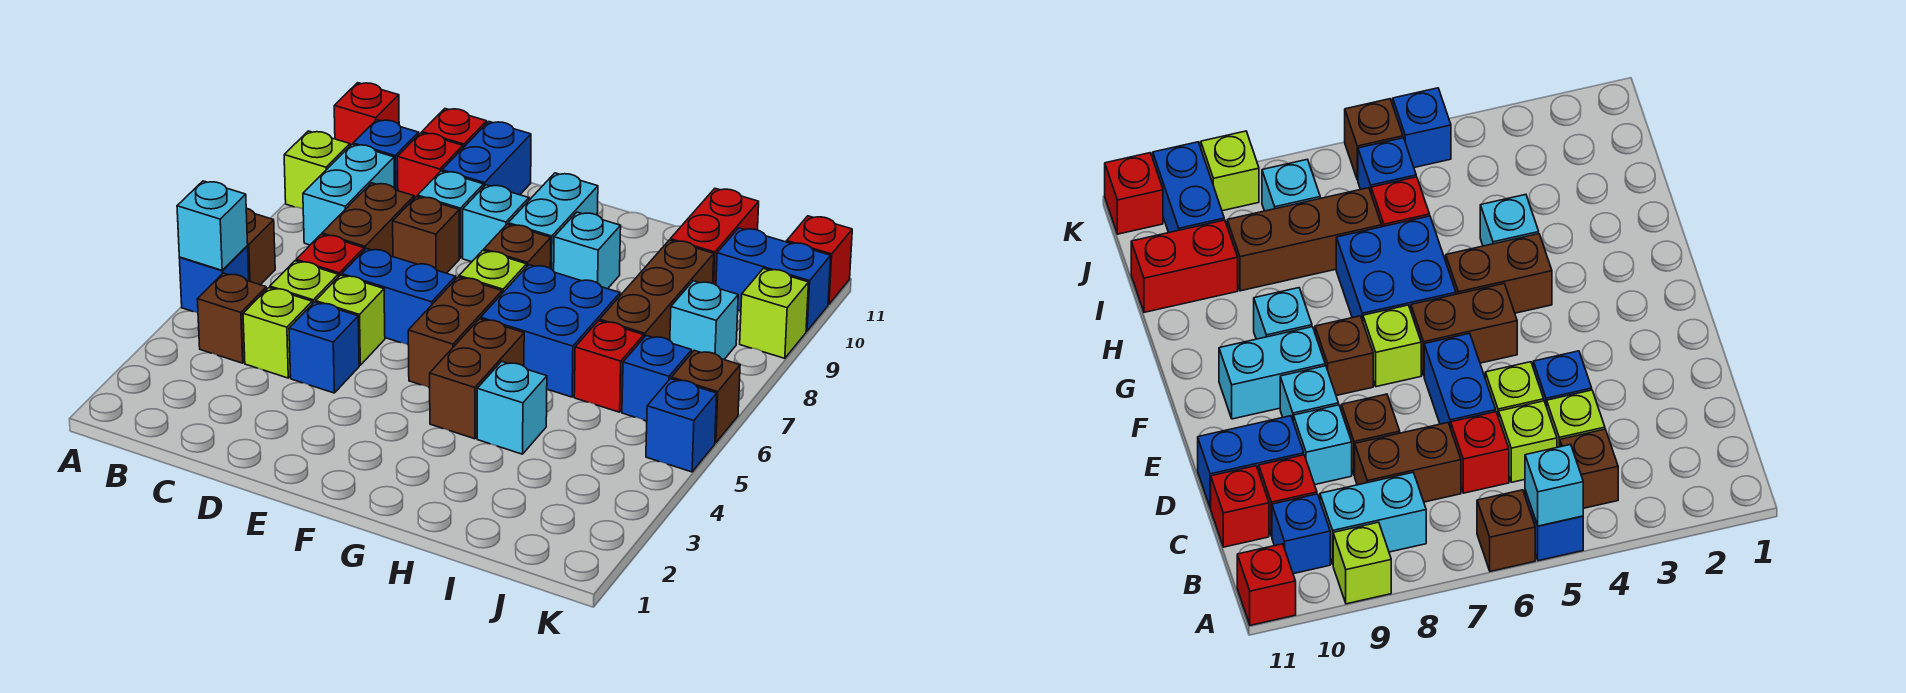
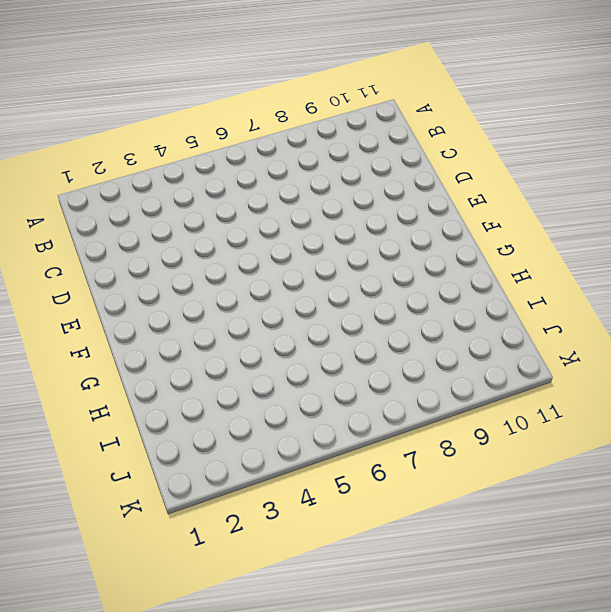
none -> blue brick A5 level 1
none -> brown brick A6 level 1
none -> lime brick A9 level 1
none -> red brick A11 level 1

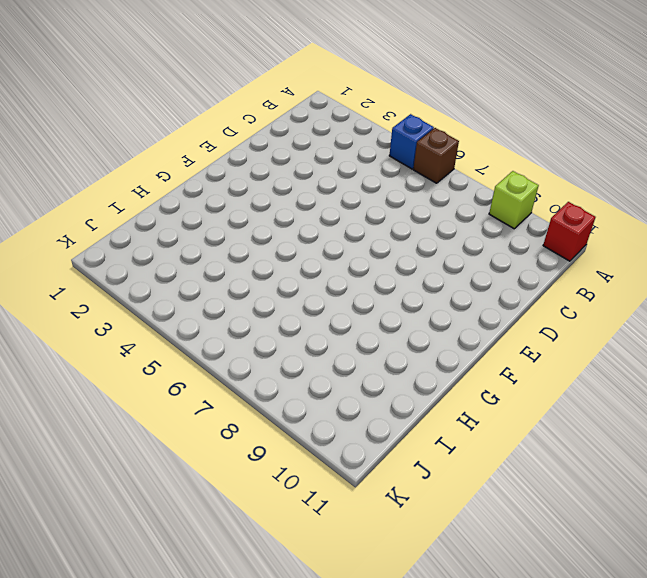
none -> brown brick B4 level 1
none -> cyan brick B8:B9 level 1
none -> blue brick B10 level 1
none -> lime brick C4 level 1

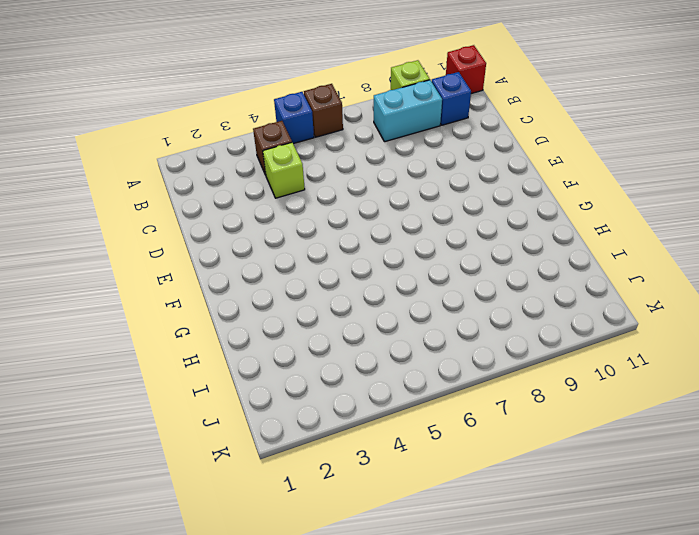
none -> lime brick C5 level 1
none -> red brick C6 level 1
none -> brown brick C7:C8 level 1
none -> red brick C10 level 1

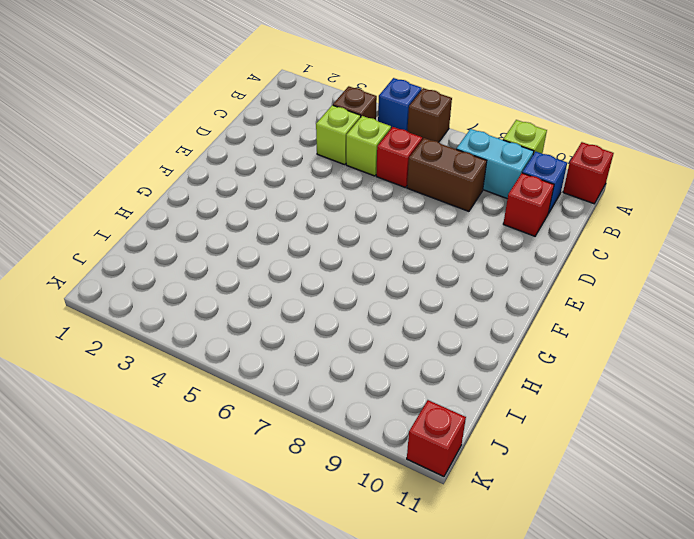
none -> red brick C11 level 1
none -> blue brick D4 level 1
none -> lime brick D5 level 1
none -> blue brick D6:E6 level 1

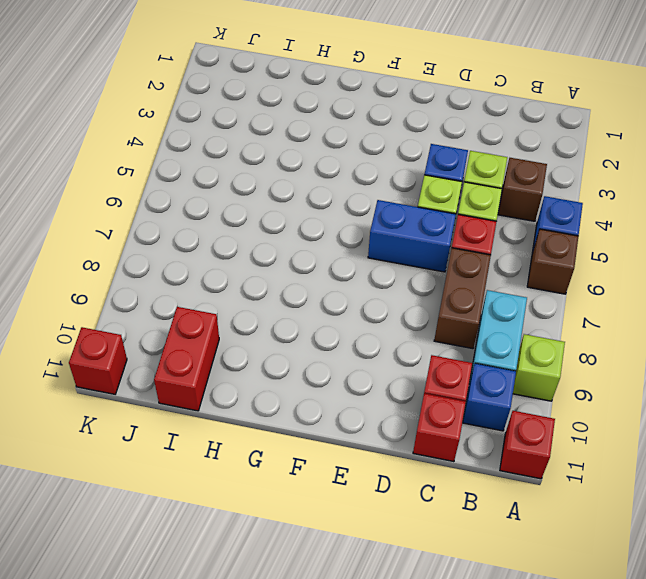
none -> brown brick D8 level 1
none -> cyan brick D9 level 1
none -> blue brick D10:D11 level 1
none -> cyan brick E9 level 1

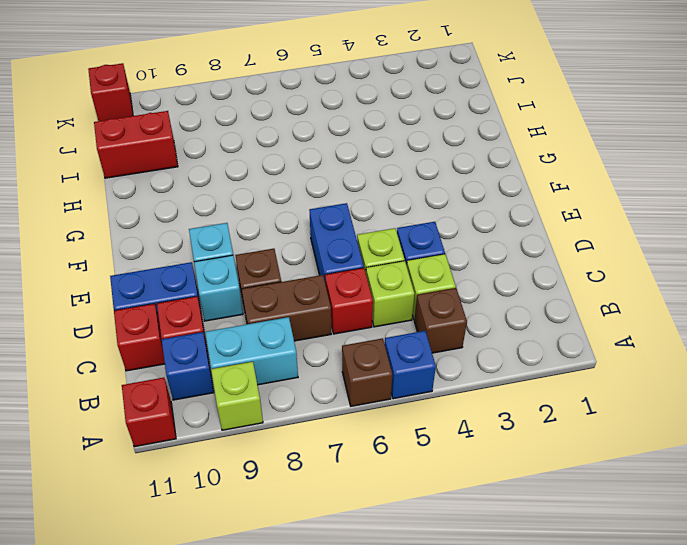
none -> brown brick F5:F6 level 1
none -> lime brick F7 level 1
none -> brown brick F8 level 1
none -> cyan brick F9:F10 level 1

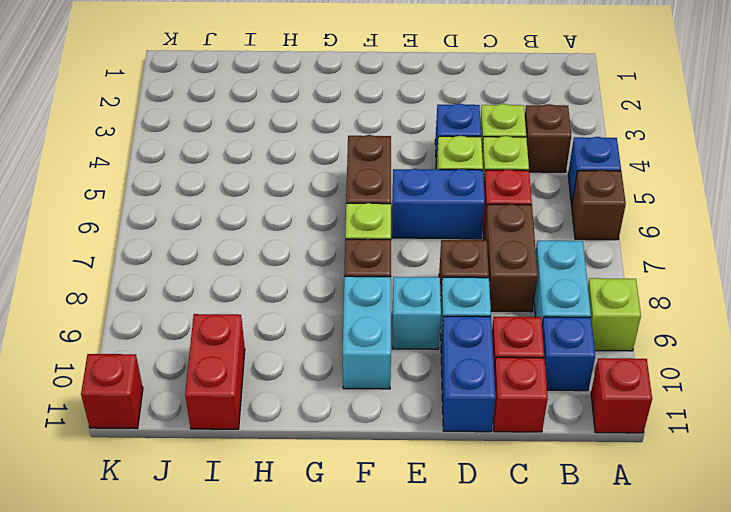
none -> brown brick G4:G5 level 1
none -> blue brick G6:H7 level 1
none -> cyan brick G9 level 1
none -> cyan brick H4 level 1

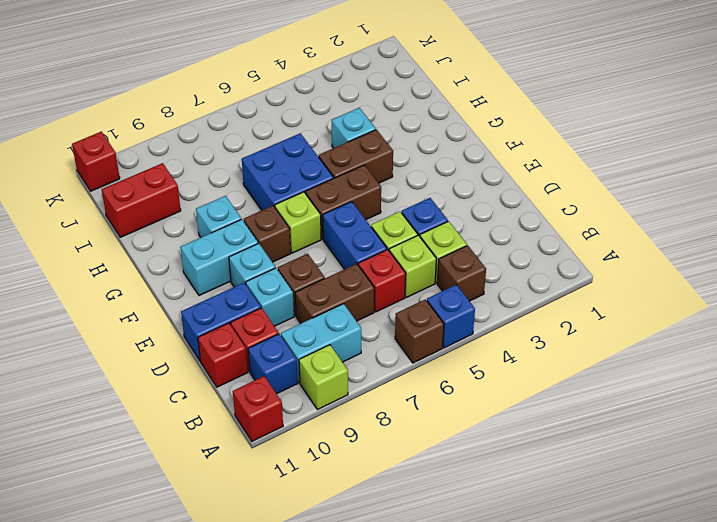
none -> red brick I6 level 1
none -> brown brick I7:I9 level 1
none -> blue brick J6 level 1
none -> cyan brick J8 level 1

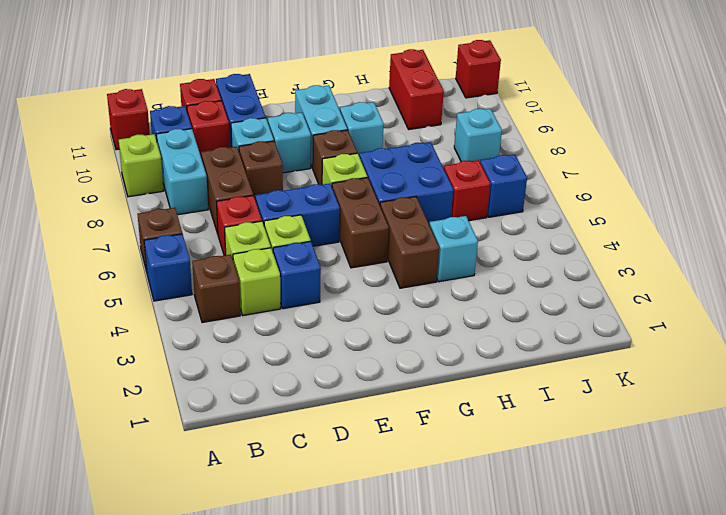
none -> brown brick I7:I9 level 1
none -> blue brick J10:K10 level 1
none -> blue brick K5 level 1
none -> brown brick K6 level 1

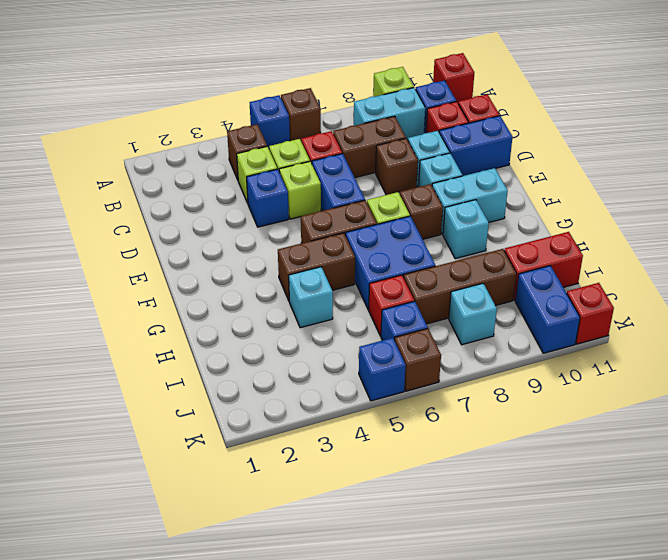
none -> lime brick K9 level 1
none -> cyan brick A5 level 2

